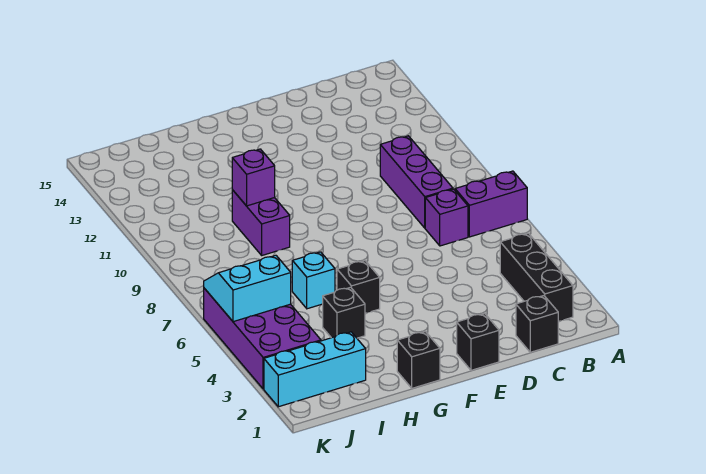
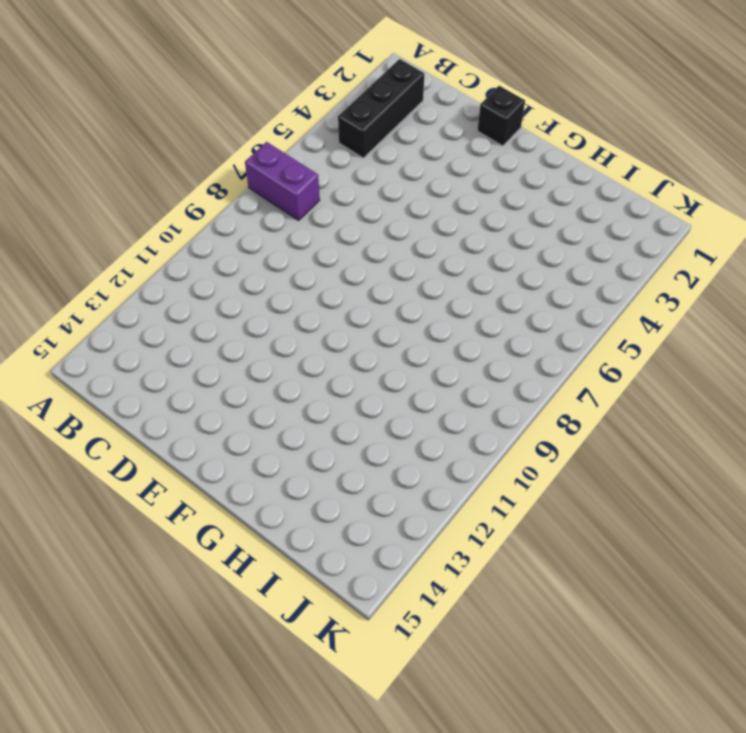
none -> black brick C1 level 1
none -> purple brick C7 level 1
none -> purple brick C8:C10 level 1

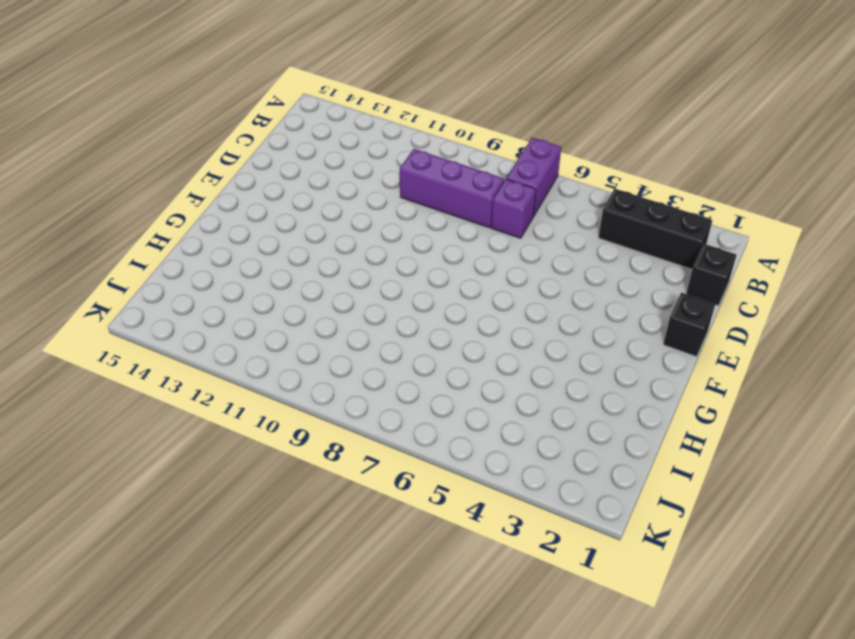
none -> black brick G1 level 1
none -> black brick G5 level 1
none -> black brick H4 level 1

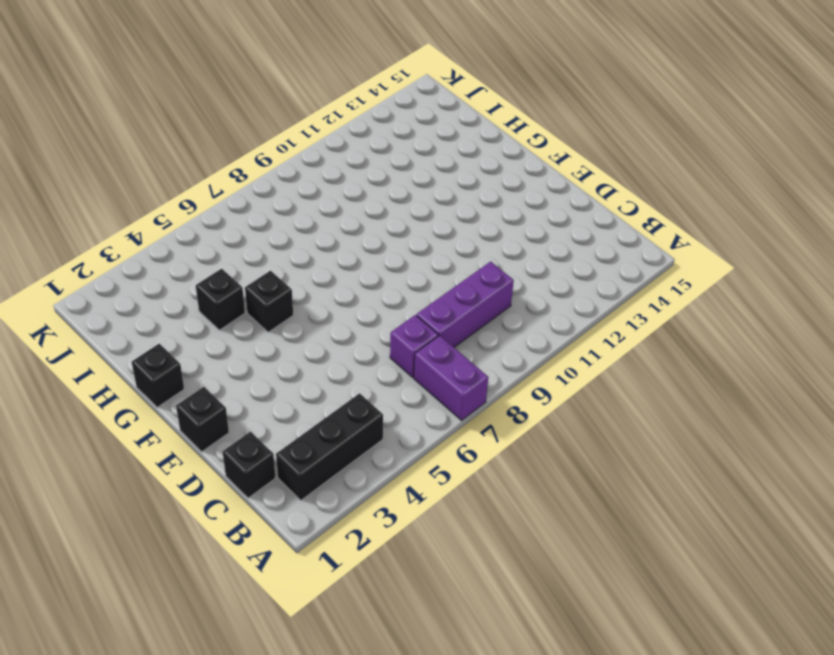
none -> cyan brick H6 level 1
none -> purple brick H9:H10 level 1
none -> cyan brick I2:K2 level 1

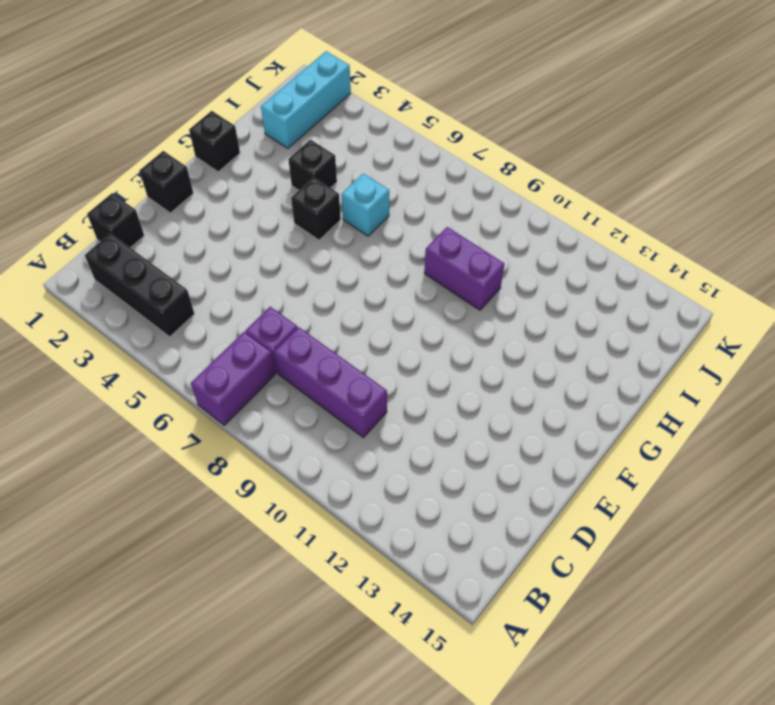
none -> purple brick J3:K6 level 1
none -> purple brick H10 level 2
none -> cyan slope J5:K6 level 2 top 5

